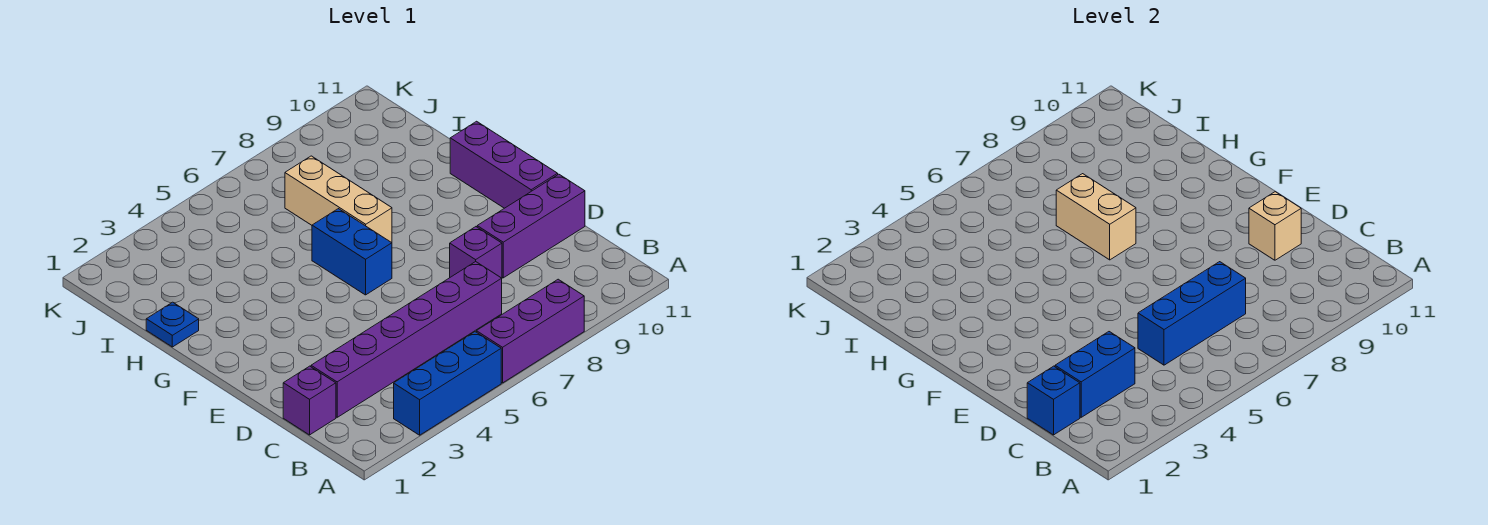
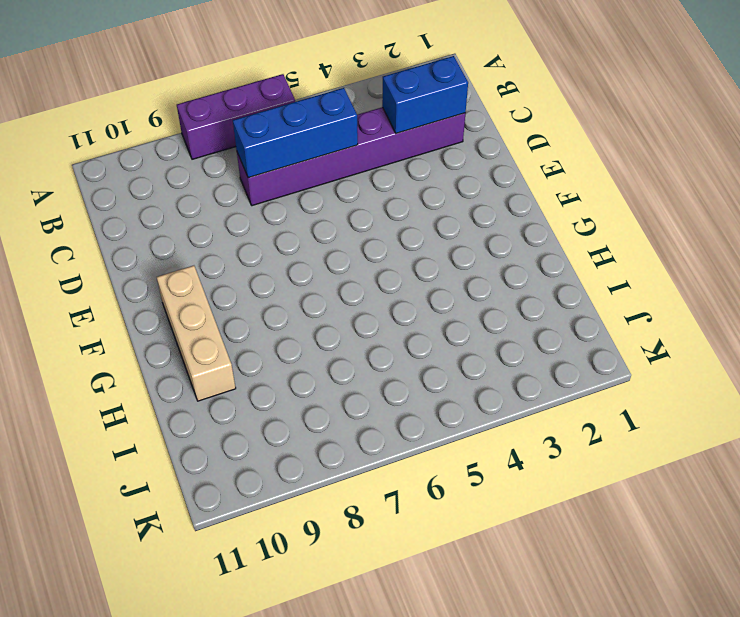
tan brick F10:H10 level 1 -> tan brick G7:I7 level 1
none -> blue brick A3:A5 level 1
none -> purple brick C1 level 1
none -> purple brick D8 level 1

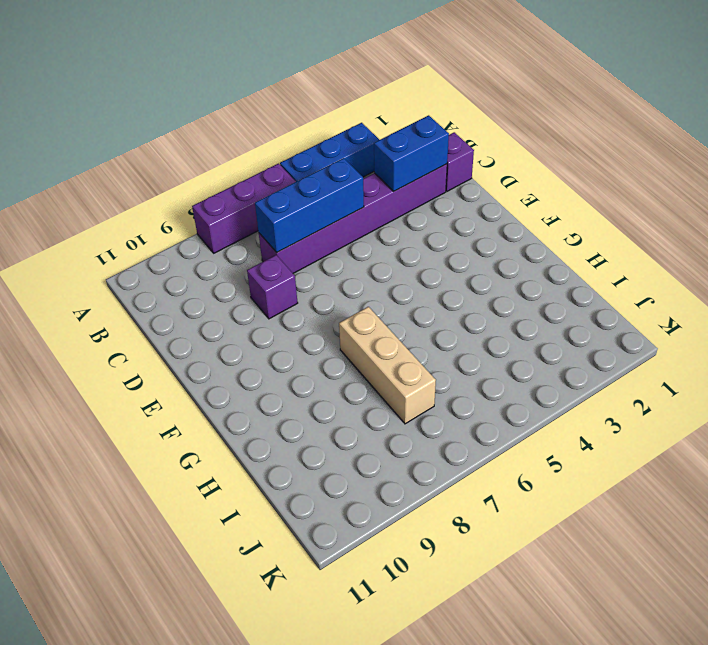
none -> purple brick D9:D11 level 1
none -> purple brick E11:G11 level 1
none -> blue brick F6:G6 level 1

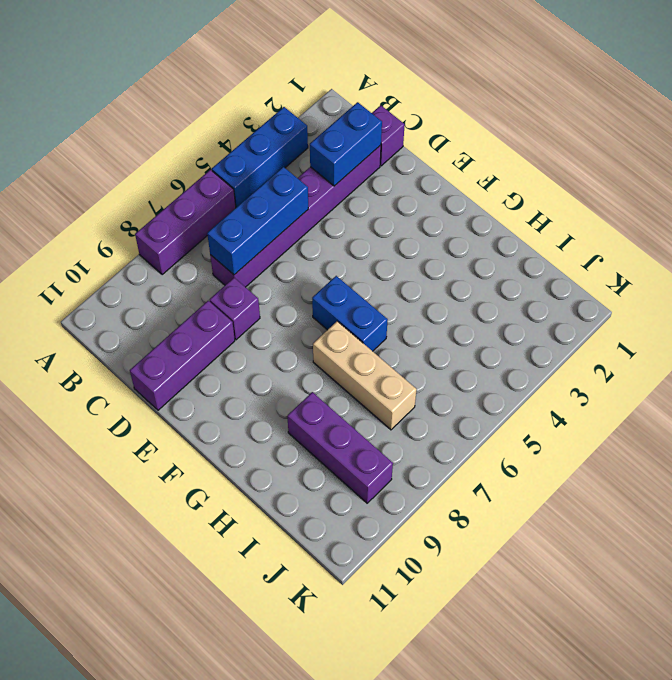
purple brick H9:J9 level 1 -> purple brick E11:G11 level 1
none -> blue plate H1 level 1
none -> blue brick C1 level 2
none -> tan brick D10 level 2

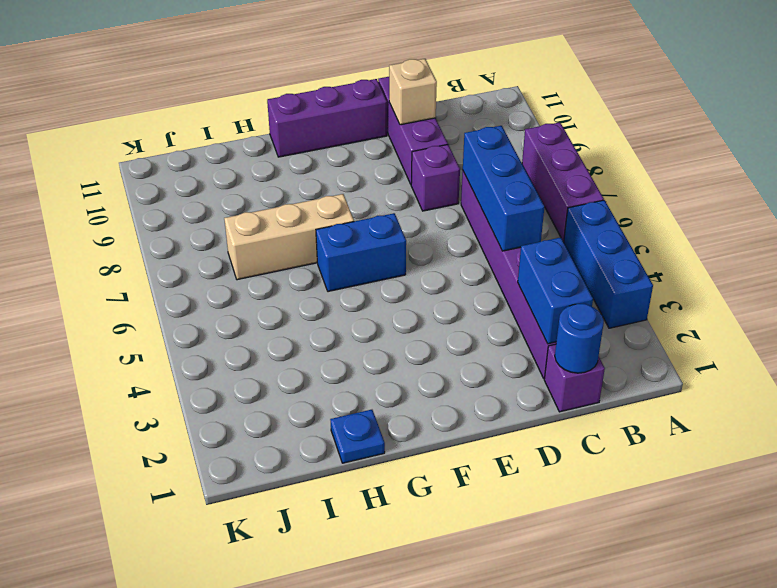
blue round brick C1 level 2 -> blue brick C1 level 2
none -> tan brick G7:H7 level 2

